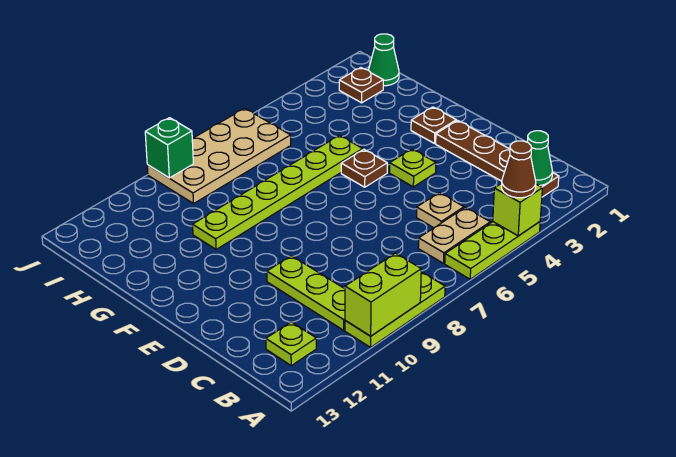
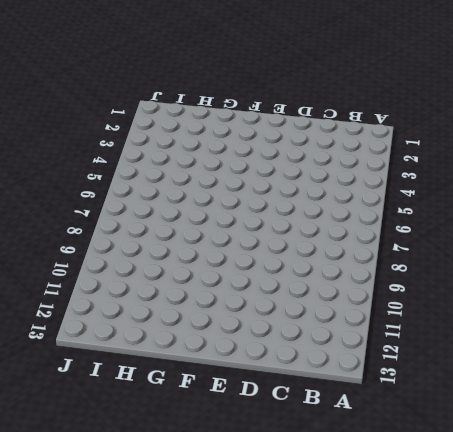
none -> lime plate A4:A6 level 1
none -> lime plate A8:A10 level 1
none -> brown plate B2:E2 level 1

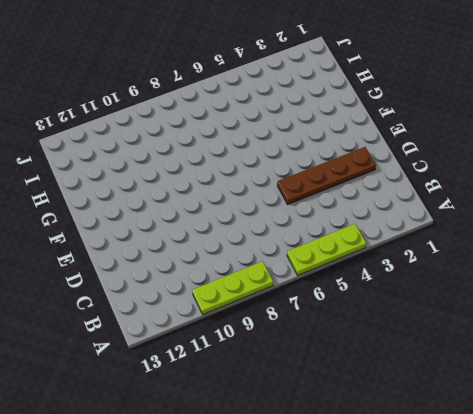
brown plate D2:D5 level 1 -> brown plate B2:E2 level 1
none -> tan plate B5:B6 level 1
none -> lime plate B10:D10 level 1
none -> lime plate B12 level 1

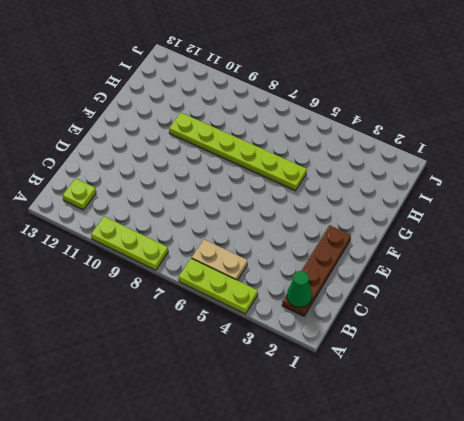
none -> lime plate B10:D10 level 1
none -> tan plate C5 level 1
none -> lime plate E4 level 1

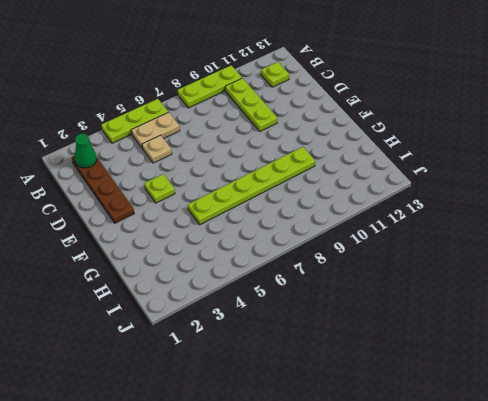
none -> brown plate F2 level 1
none -> brown plate F5 level 1
none -> green cone I1 level 1

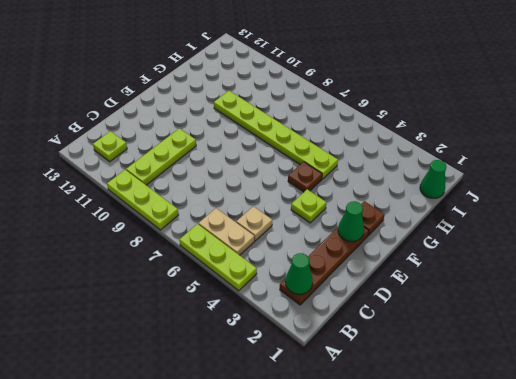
green cone E2 level 2 -> none
none -> brown plate I2 level 1
none -> tan plate I6:J9 level 1
none -> lime brick A4 level 2

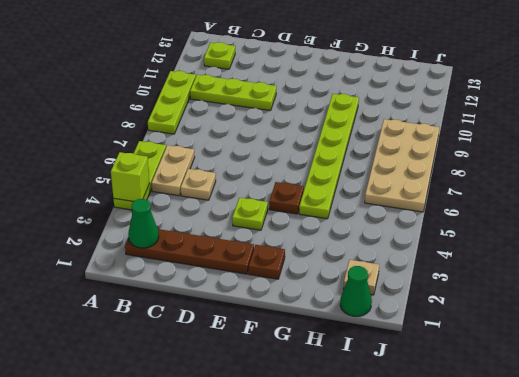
tan plate I2 level 1 -> brown plate I2 level 1
none -> lime brick A9:A10 level 2
none -> green brick J9 level 2
none -> brown cone A4 level 3

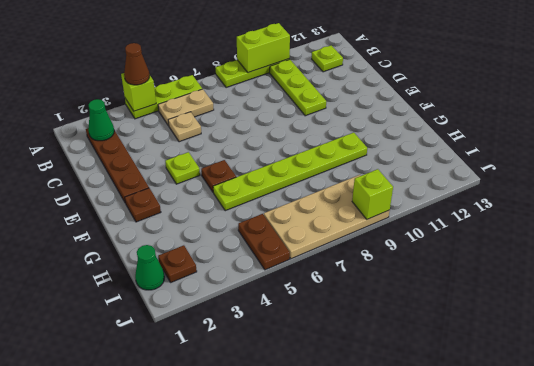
brown plate I5:J5 level 1 -> none
lime brick J9 level 2 -> green brick J9 level 2

